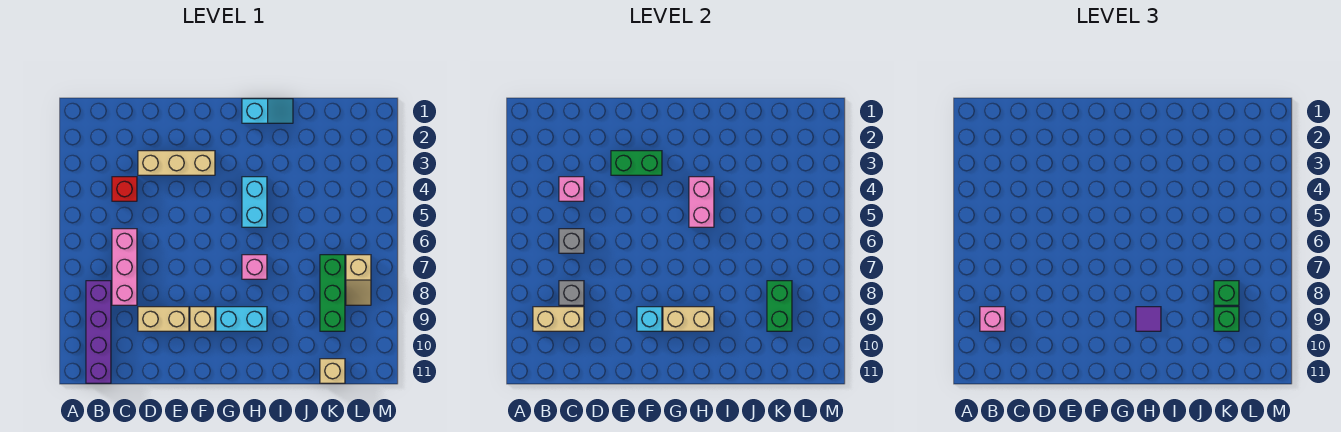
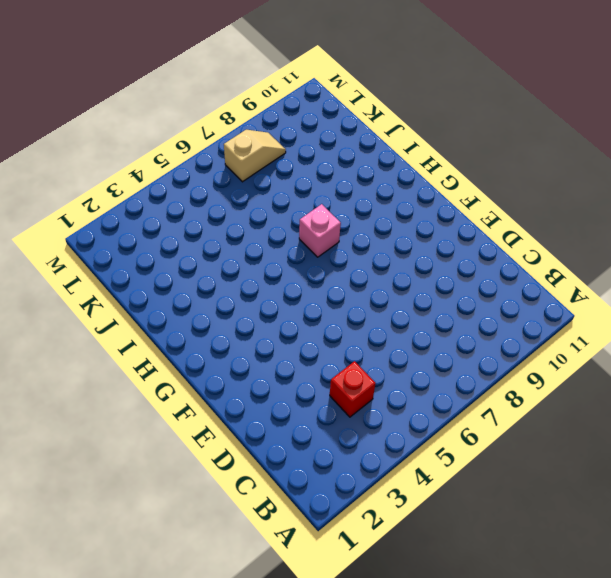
none -> purple brick B8:B11 level 1
none -> pink brick C6:C8 level 1
none -> tan brick D3:F3 level 1

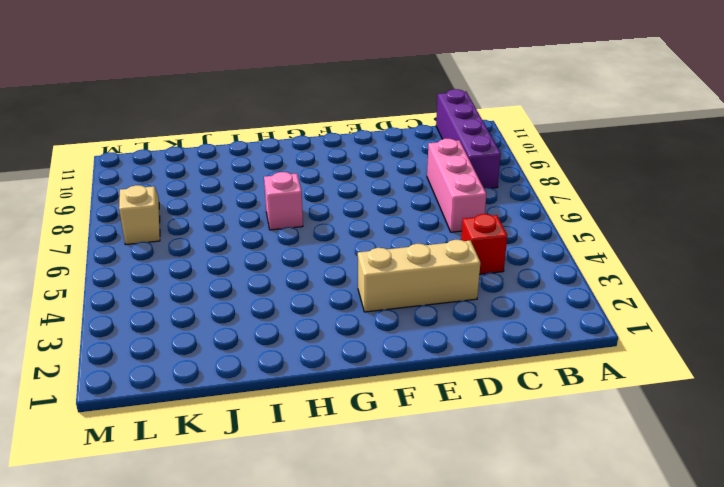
none -> tan brick D9:E9 level 1
none -> tan brick F9 level 1
none -> cyan brick G9:H9 level 1

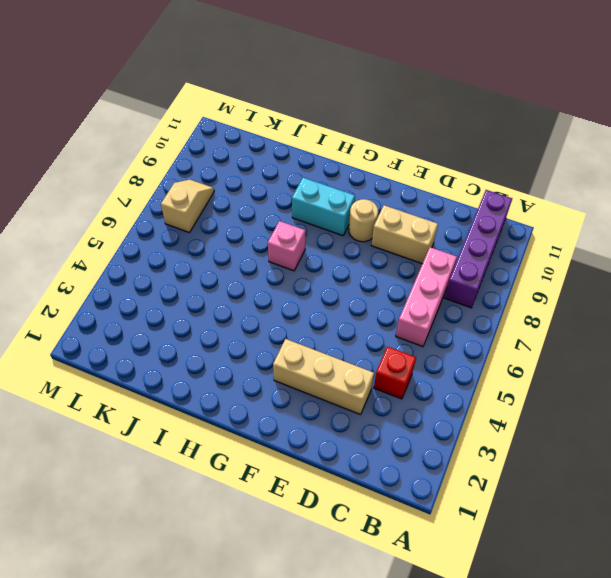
tan round brick F9 level 1 -> tan brick F9 level 1
none -> cyan slope H1:I1 level 1 top H
none -> cyan brick H4:H5 level 1
none -> green brick K7:K9 level 1

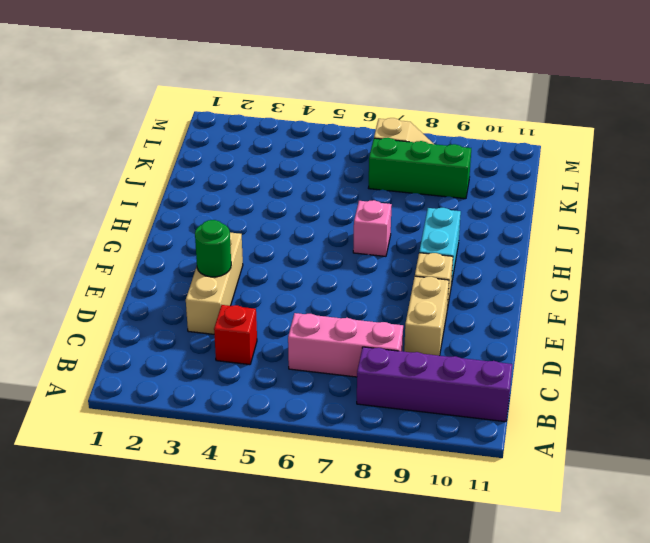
green round brick E3 level 2 -> green brick E3:F3 level 2
none -> cyan slope H1:I1 level 1 top H
none -> cyan brick H4:H5 level 1
none -> tan brick K11 level 1

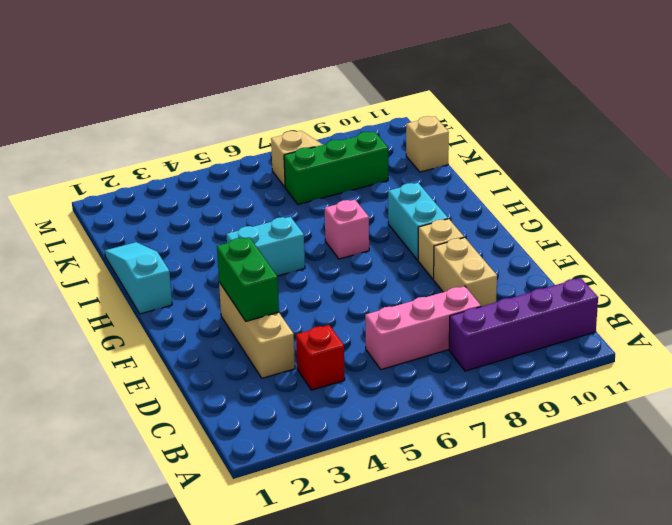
cyan slope H1:J1 level 1 top H -> cyan slope H1:I1 level 1 top H
none -> tan brick B9:C9 level 2
none -> pink brick C4 level 2
none -> grey brick C6 level 2

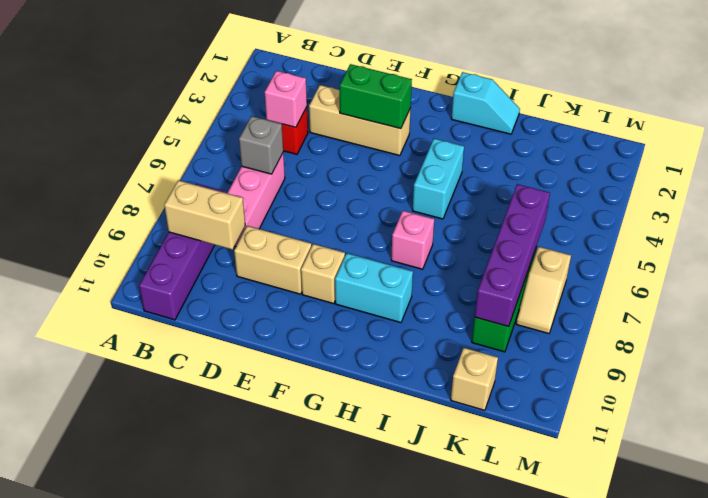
purple brick K6:K9 level 2 -> green brick K8:K9 level 2
none -> grey brick C8 level 2
none -> cyan brick F9 level 2
none -> tan brick G9:H9 level 2

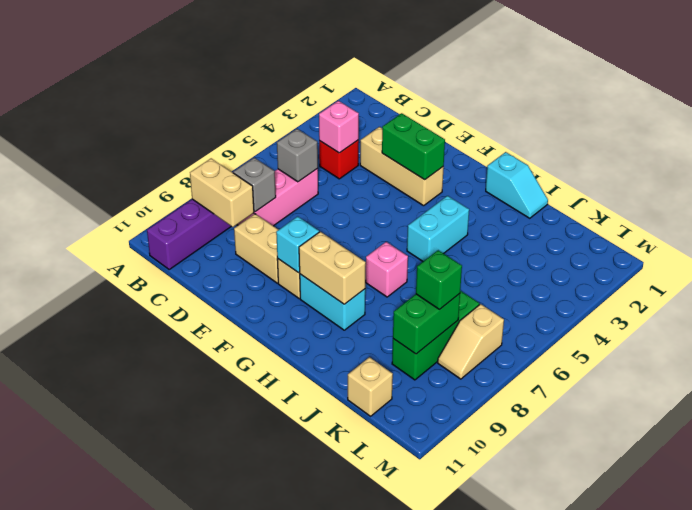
none -> pink brick H4:H5 level 2
none -> pink brick B9 level 3
none -> purple tile H9 level 3

